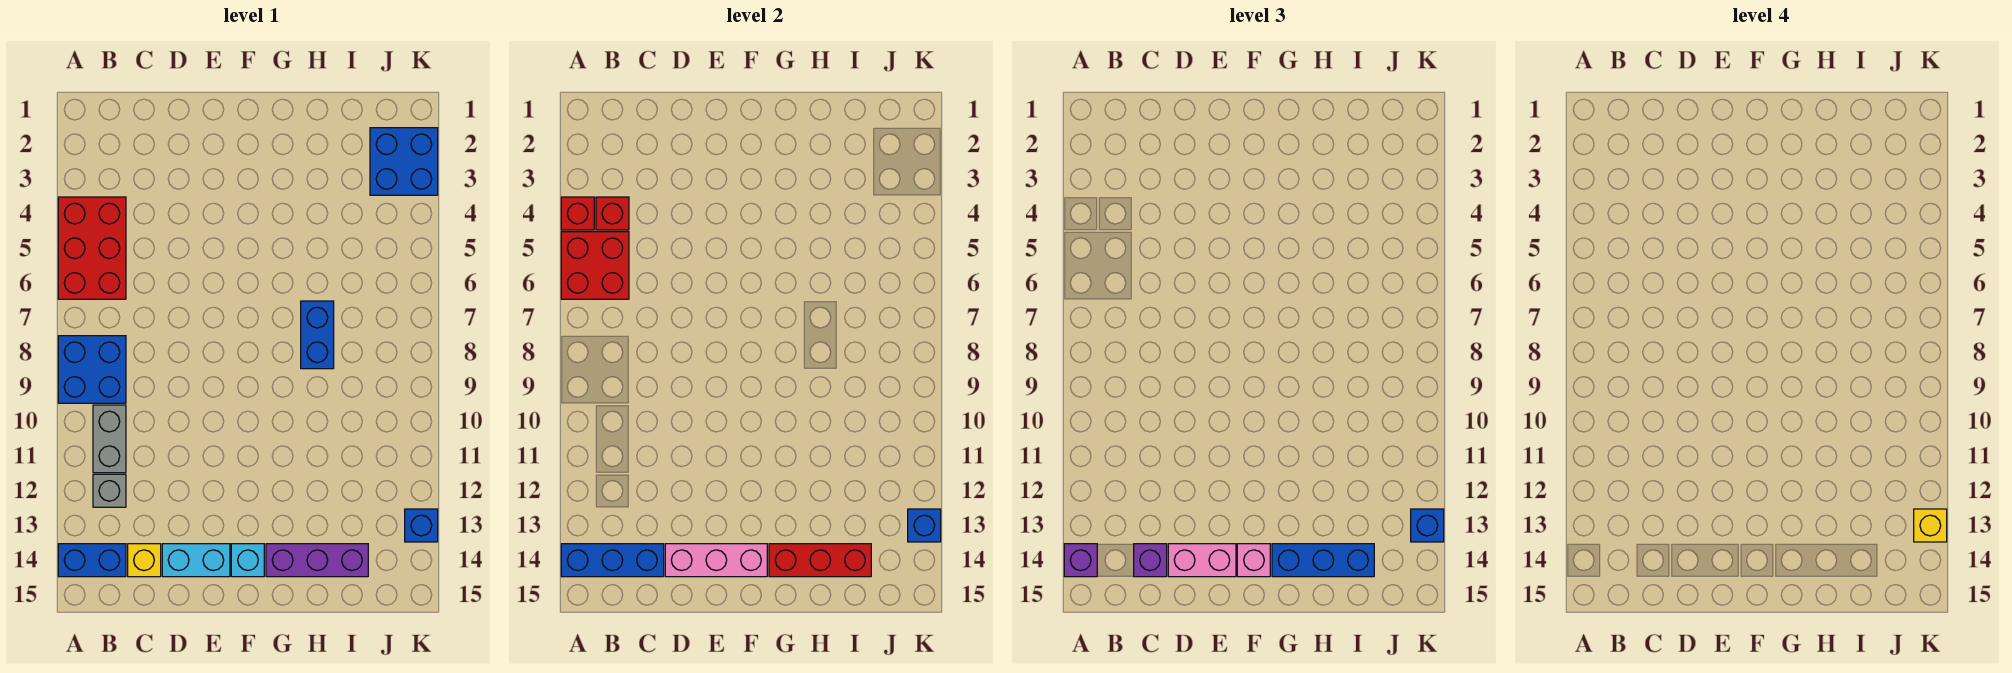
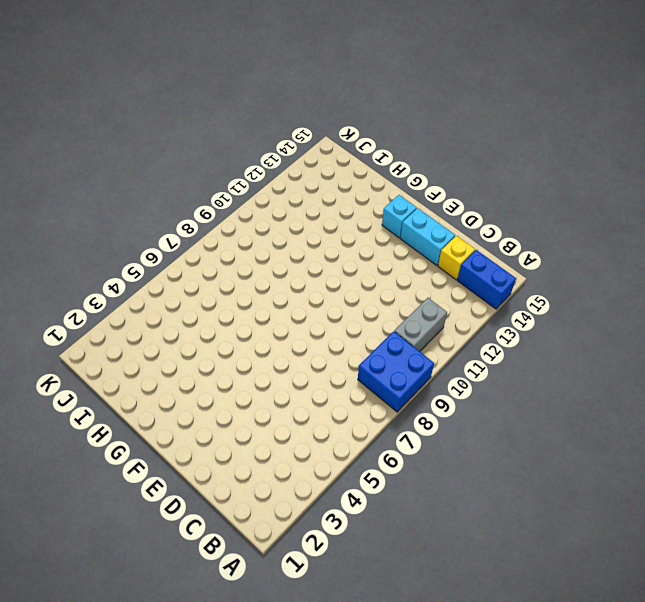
none -> red brick A4:B6 level 1
none -> grey brick B12 level 1
none -> purple brick G14:I14 level 1

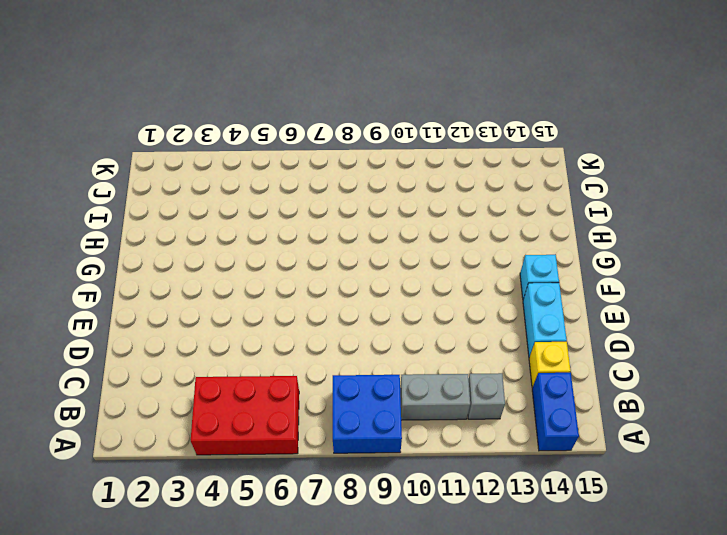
none -> purple brick G14:I14 level 1
none -> blue brick H7:H8 level 1
none -> blue brick J2:K3 level 1

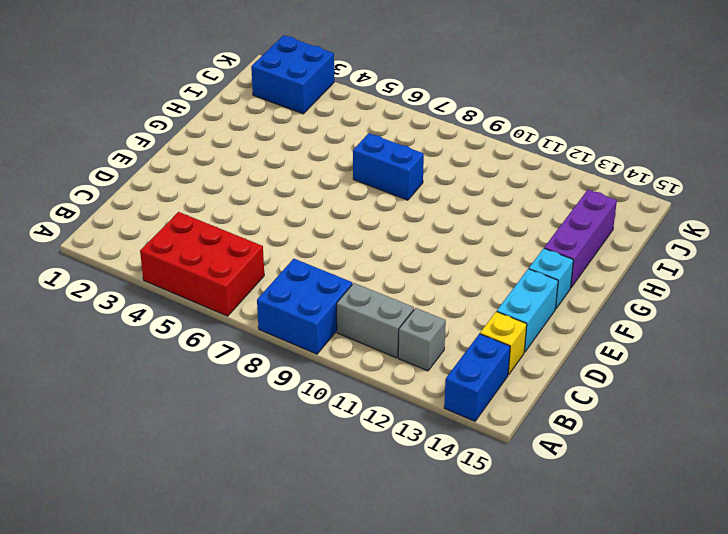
none -> blue brick K13 level 1
none -> red brick A4 level 2
none -> red brick A5:B6 level 2

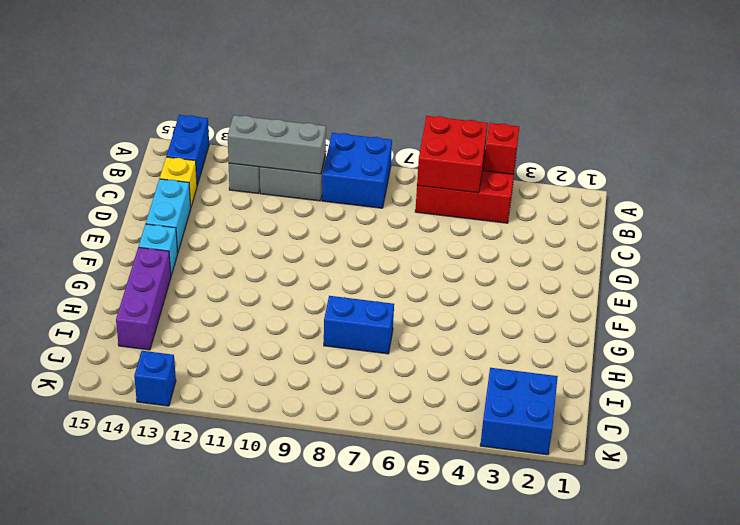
grey brick B10:B12 level 2 -> none
none -> blue brick A14:C14 level 2
none -> red brick B4 level 2
none -> pink brick D14:F14 level 2

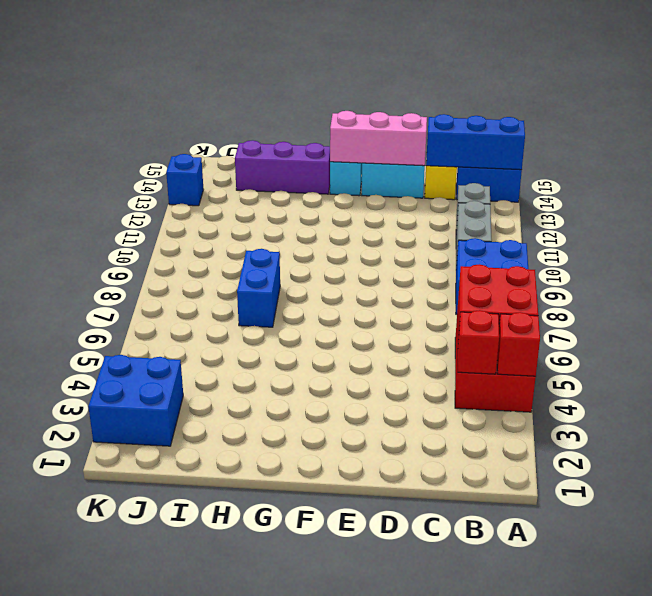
none -> red brick G14:I14 level 2
none -> blue brick K13 level 2
none -> purple brick A14 level 3

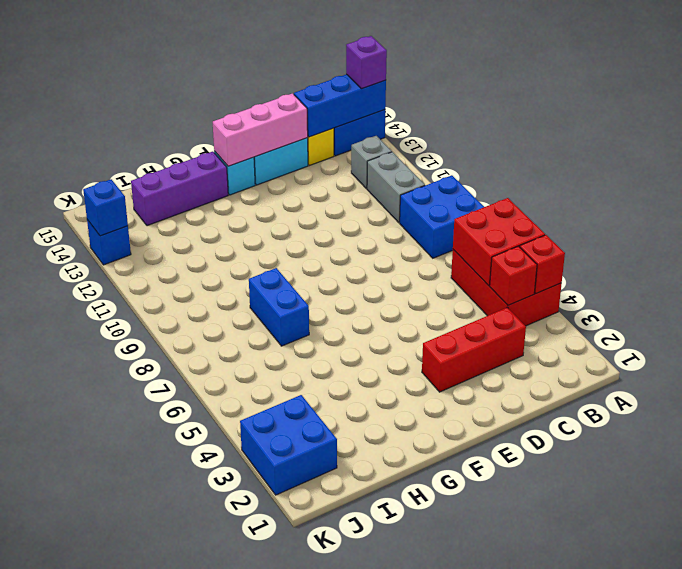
red brick C3:E3 level 1 -> red brick G14:I14 level 2
none -> purple brick C14 level 3
none -> pink brick D14:E14 level 3
none -> pink brick F14 level 3

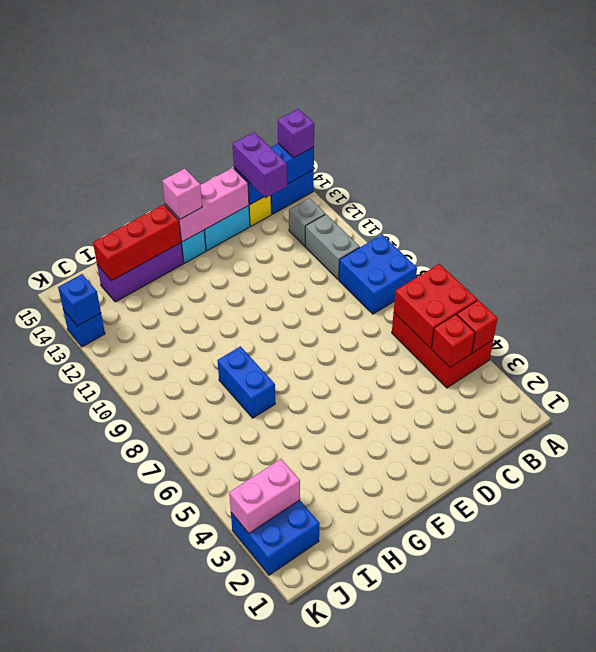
purple brick C13:C14 level 3 -> purple brick C14 level 3
pink brick J3:K3 level 2 -> pink brick D14:E14 level 3
none -> blue brick G14:I14 level 3
none -> blue brick K13 level 3
none -> yellow brick K13 level 4

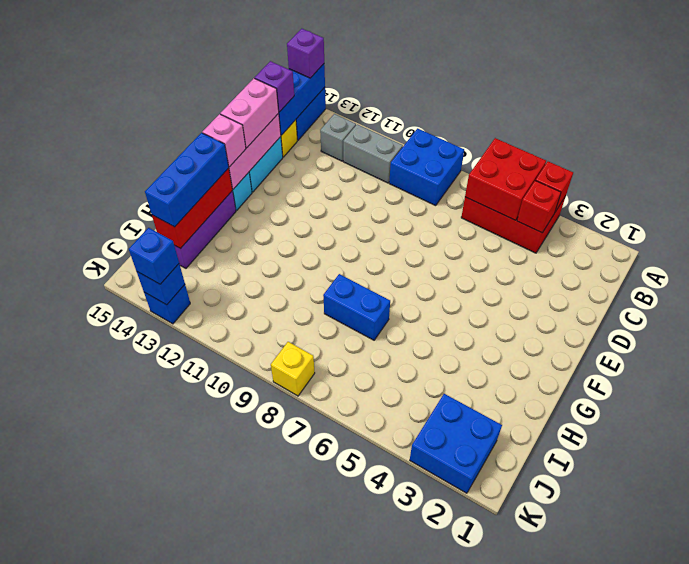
yellow brick K8 level 1 -> yellow brick K13 level 4

